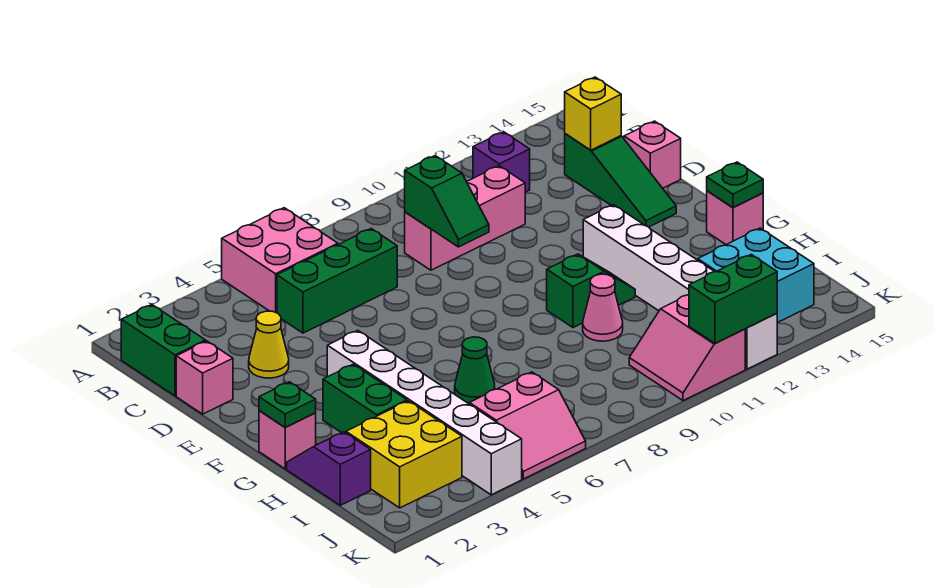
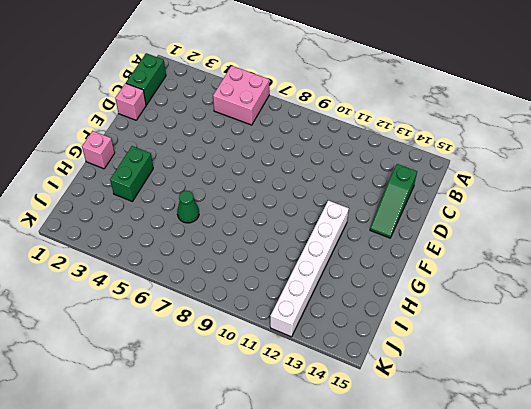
none -> purple brick B12 level 1
none -> green brick C5:C7 level 1
none -> pink brick C9:C11 level 1

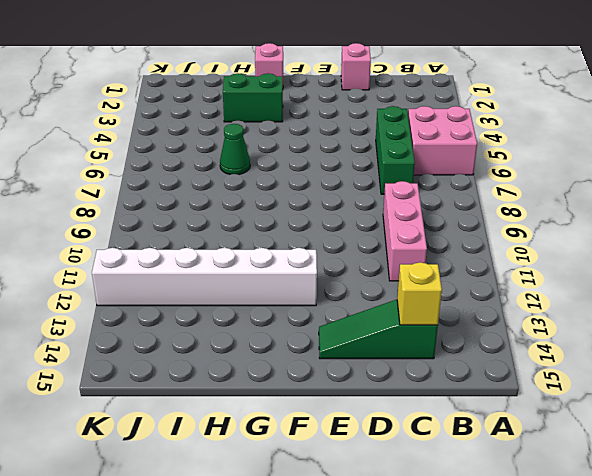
none -> green brick B1:C1 level 1
none -> purple brick B12 level 1
none -> yellow cone D3 level 1

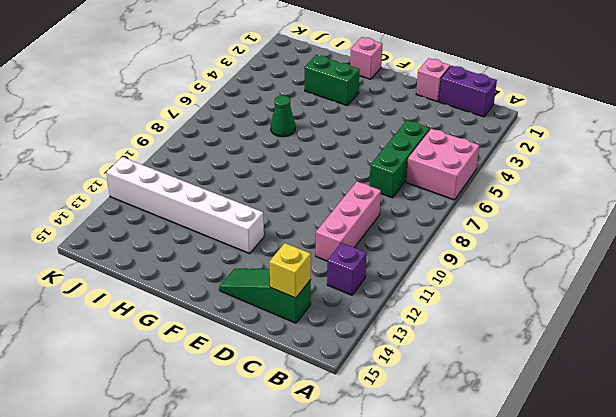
purple brick B1:C1 level 1 -> green brick B1:C1 level 1
none -> yellow cone D3 level 1
none -> pink brick D15 level 1
none -> white brick F4:K4 level 1

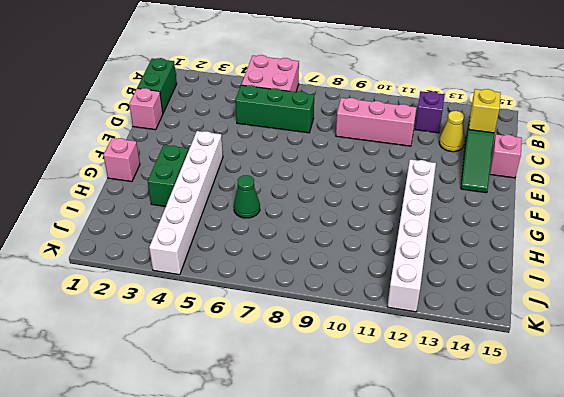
yellow cone C13 level 1 -> yellow cone D3 level 1
none -> green slope G10:G11 level 1 top 10
none -> pink brick G15 level 1
none -> purple slope H1:I1 level 1 top I

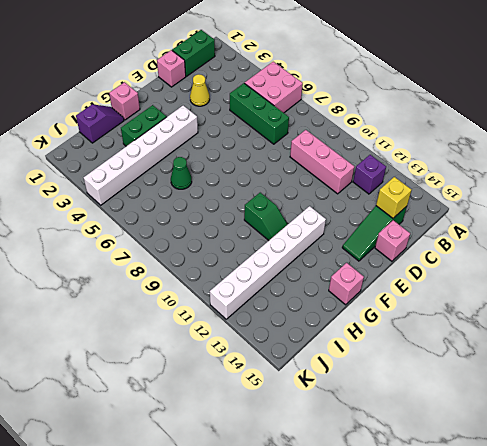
none -> pink cone H10 level 1
none -> yellow brick I2:J3 level 1
none -> cyan brick I13:J14 level 1

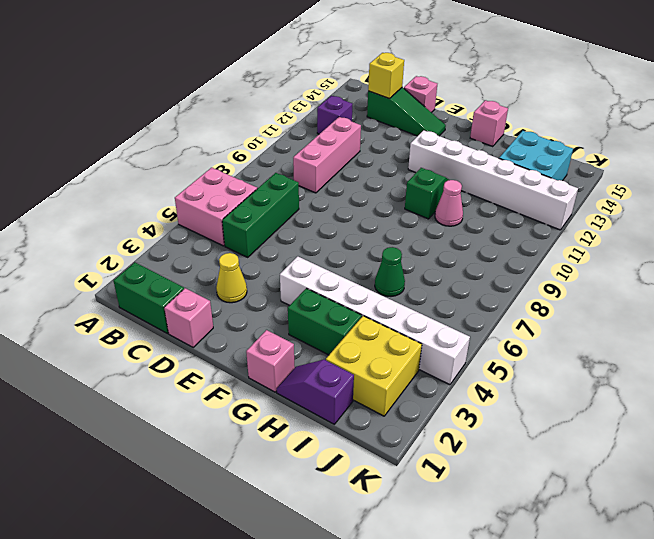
none -> pink slope J5:K6 level 1 top J
none -> pink slope J10:K11 level 1 top 11
none -> green slope C9:D9 level 2 top C

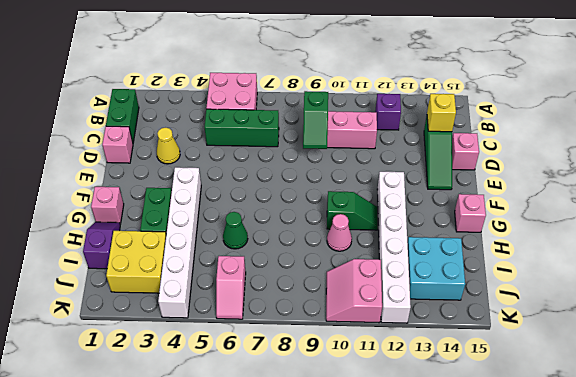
pink slope J6:K6 level 1 top J -> pink slope J5:K6 level 1 top J
none -> green plate G1 level 2
none -> green plate G15 level 2
none -> green brick K11:K12 level 2

